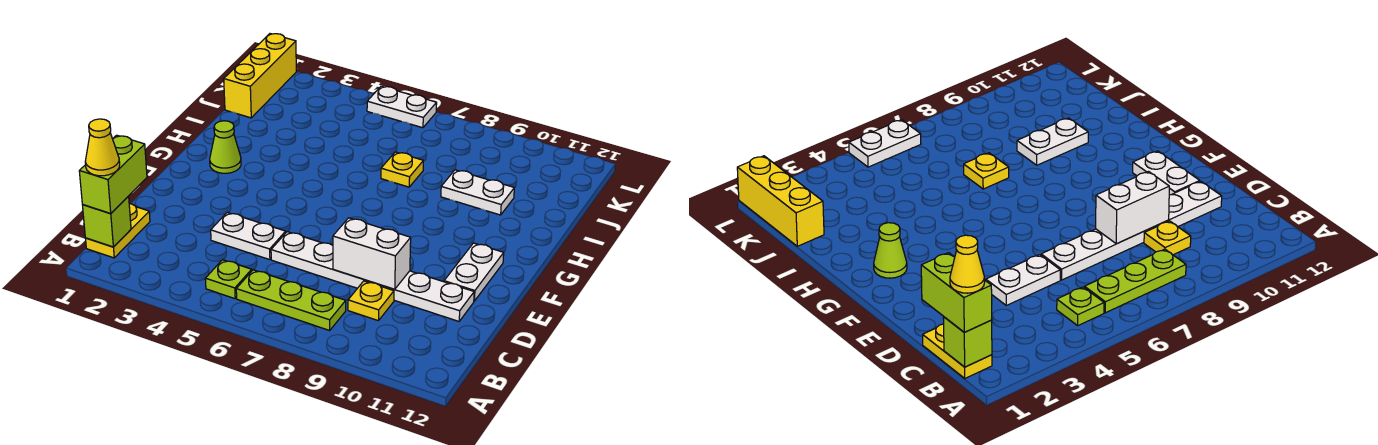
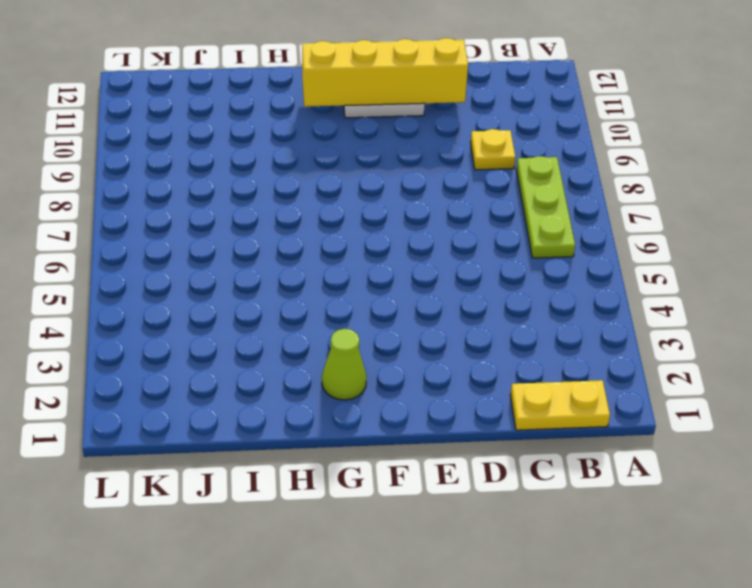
yellow brick D11:G11 level 2 -> none
none -> lime plate B5 level 1
none -> white plate D4:D5 level 1
none -> white plate D6:D11 level 1

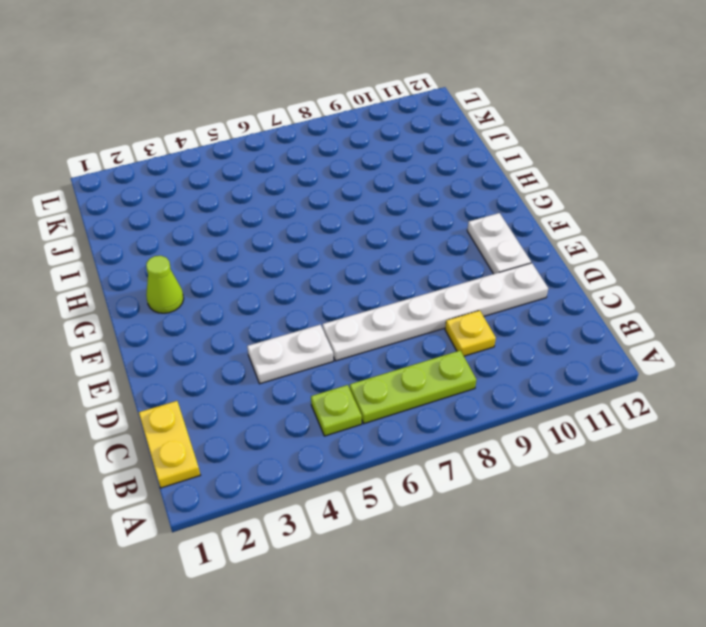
none -> yellow plate I7 level 1
none -> white plate I9:I10 level 1
none -> yellow brick J1:L1 level 1

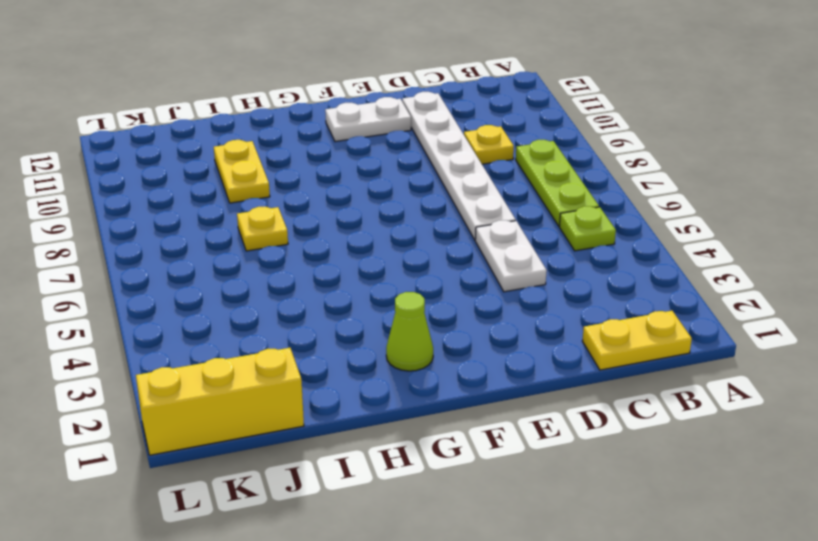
yellow plate I9:I10 level 1 -> white plate I9:I10 level 1
none -> white plate L5:L6 level 1
none -> lime brick B1 level 2
none -> white brick D8:D9 level 2

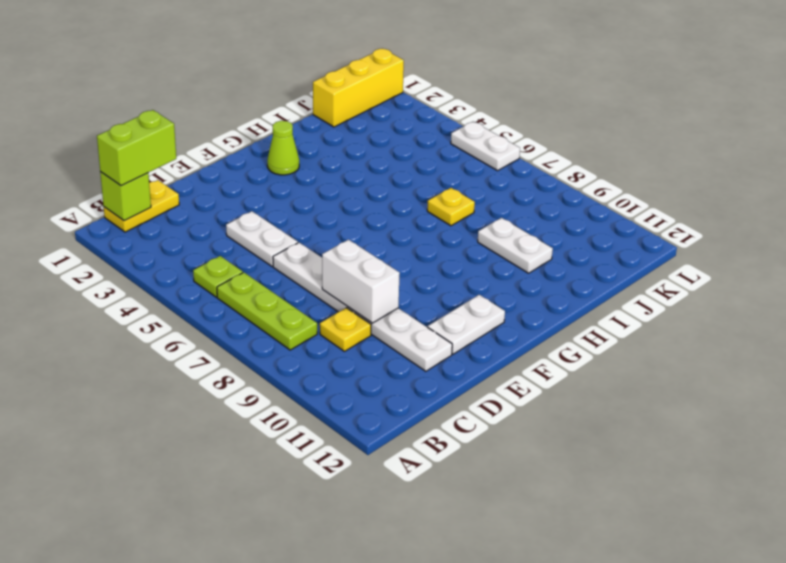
none -> yellow cone B1 level 4

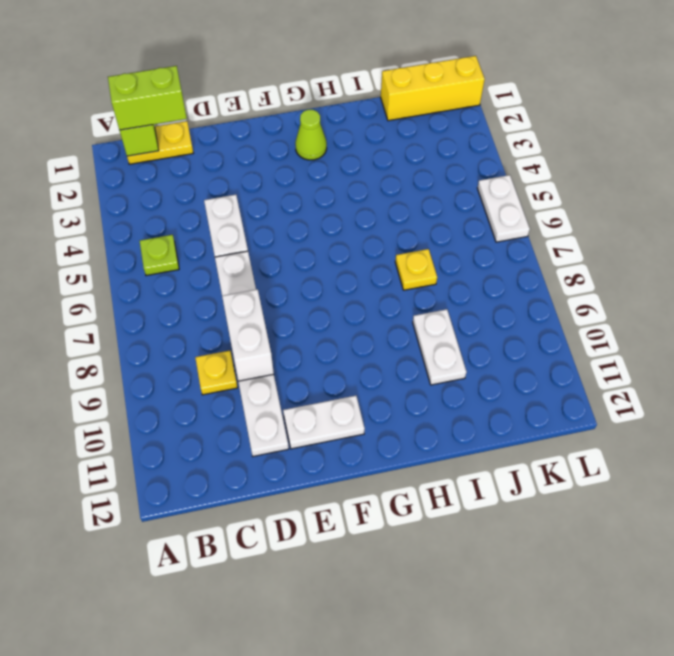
none -> lime plate B6:B8 level 1
none -> yellow cone B1 level 4

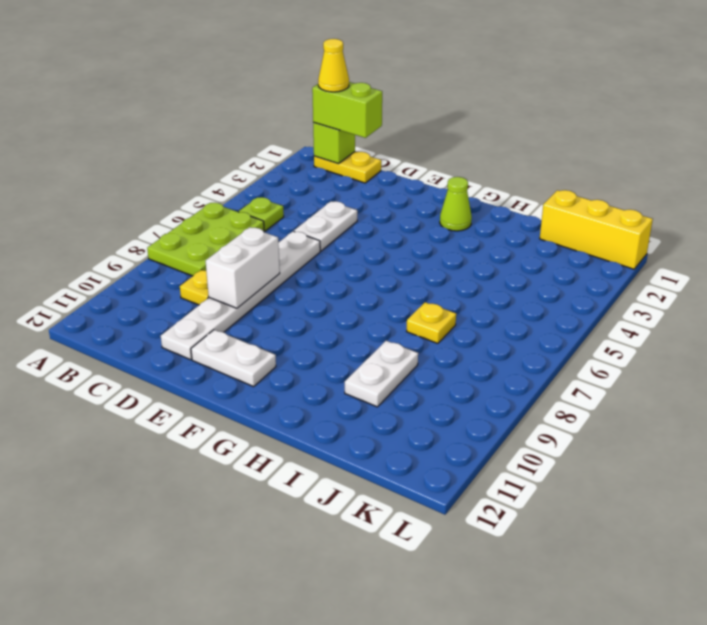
lime plate A6:B8 level 1 -> lime plate B6:B8 level 1
none -> white plate L5:L6 level 1

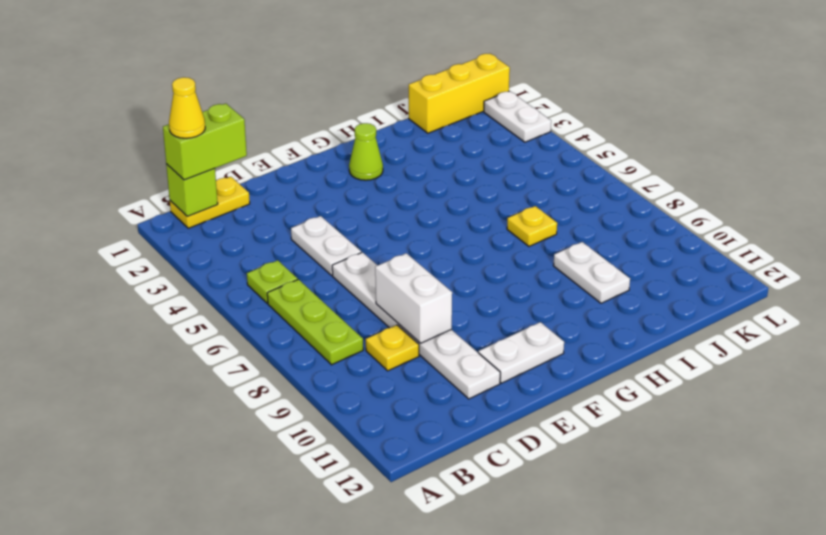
white plate L2:L3 level 1 -> white plate L5:L6 level 1

